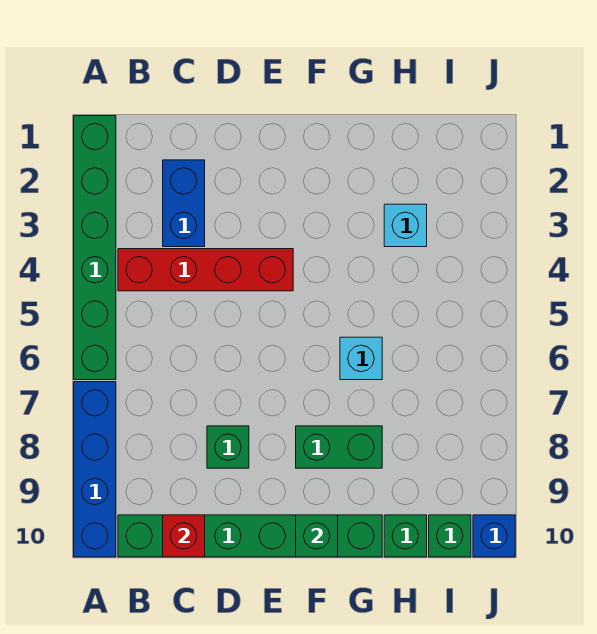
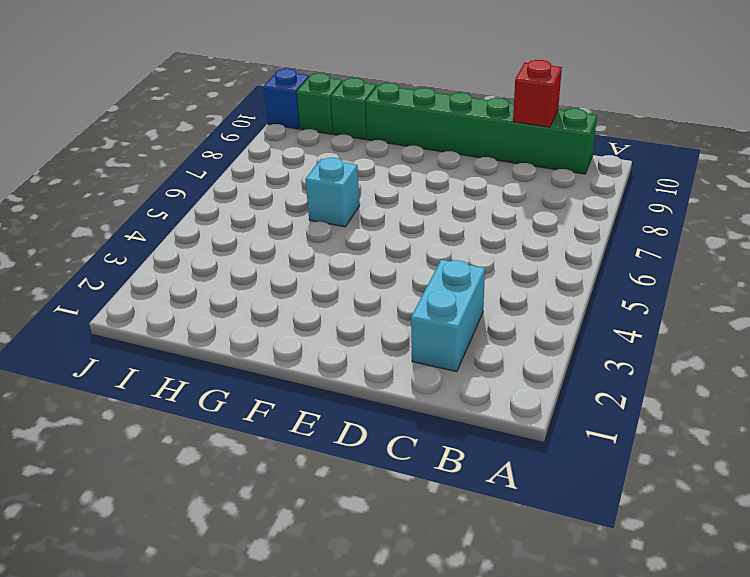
cyan brick C2:C3 level 1 -> blue brick C2:C3 level 1
none -> green brick A1:A6 level 1
none -> blue brick A7:A10 level 1
none -> red brick B4:E4 level 1

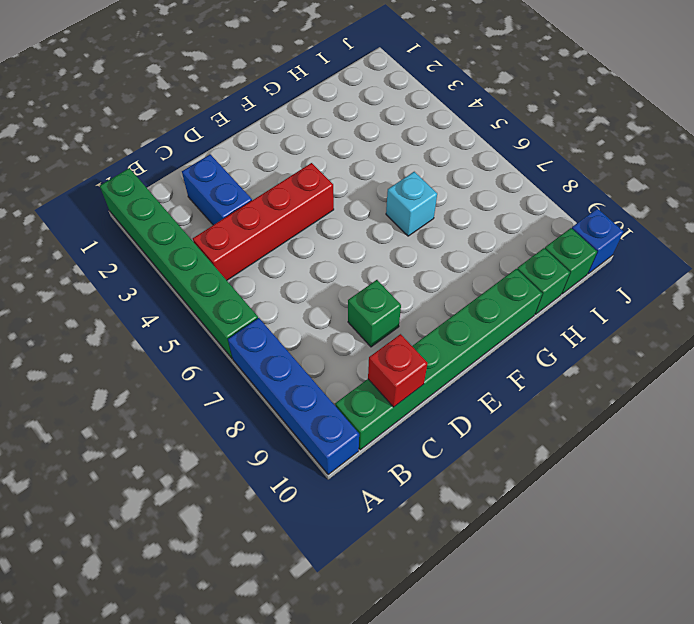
none -> green brick F8:G8 level 1
none -> cyan brick H3 level 1
none -> green brick F10 level 2

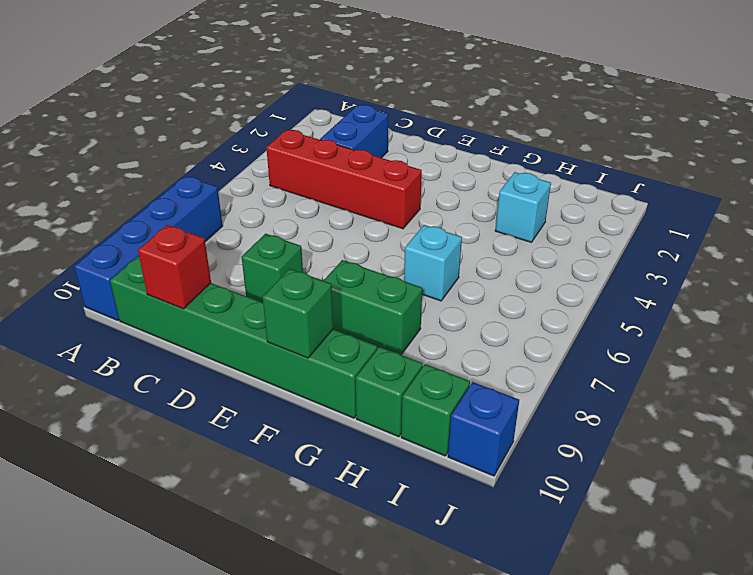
none -> green brick A1:A6 level 1

